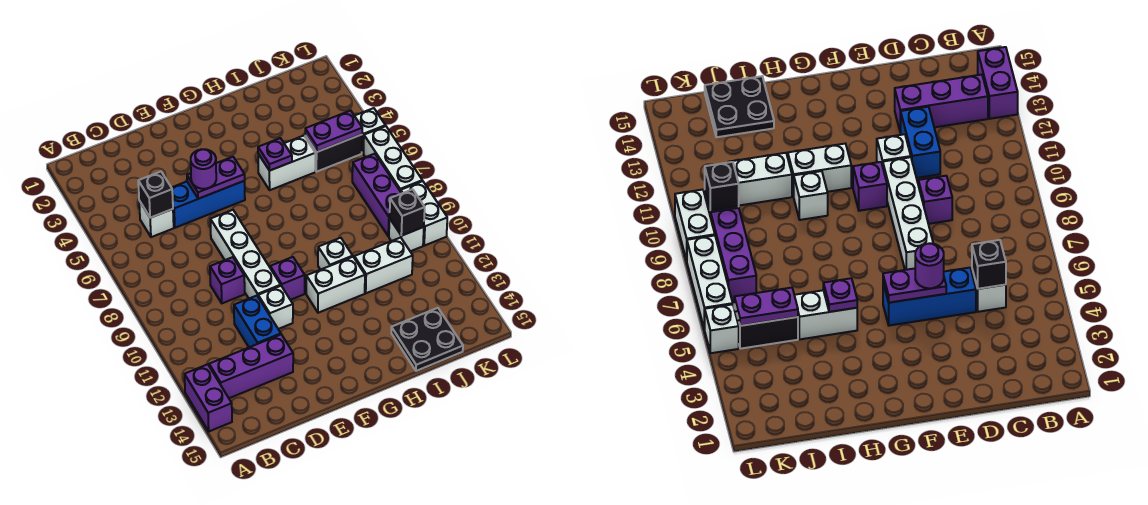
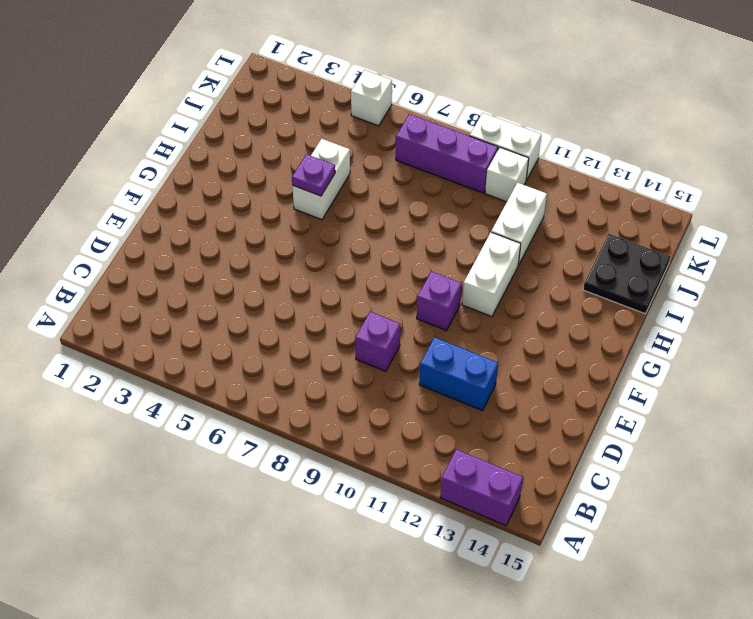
none -> purple brick B13:D13 level 1
none -> white brick C5 level 1
none -> blue brick D5:F5 level 1

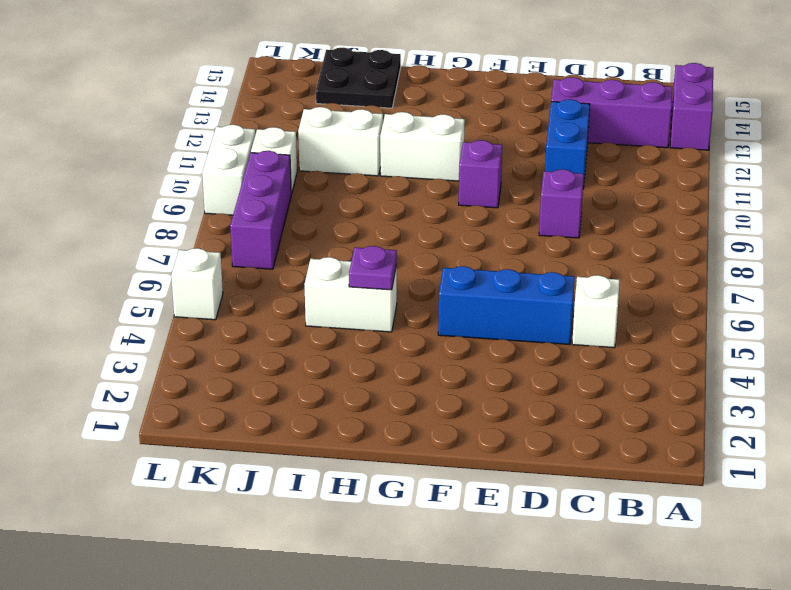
none -> white brick E7:E10 level 1
none -> white brick E11 level 1
none -> white brick H10 level 1

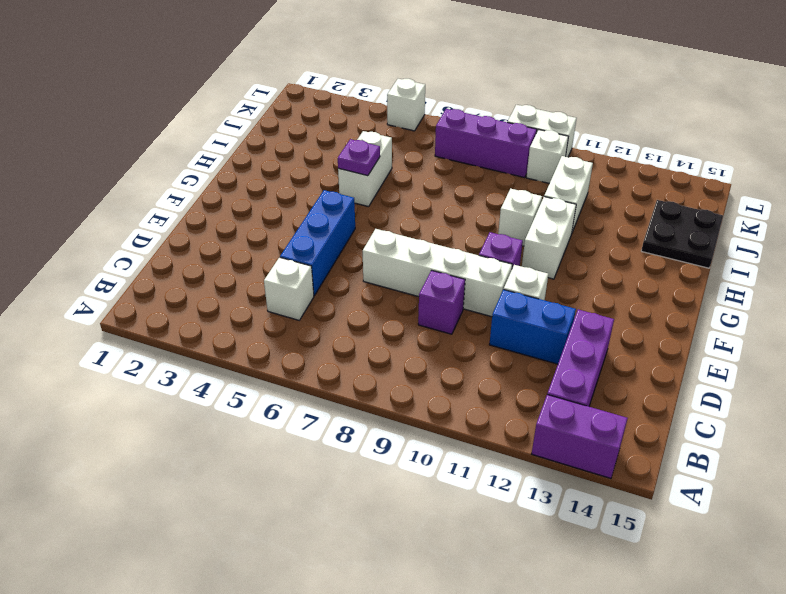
none -> black brick J5:K5 level 1
none -> white brick L6:L8 level 1
none -> black brick C5 level 2

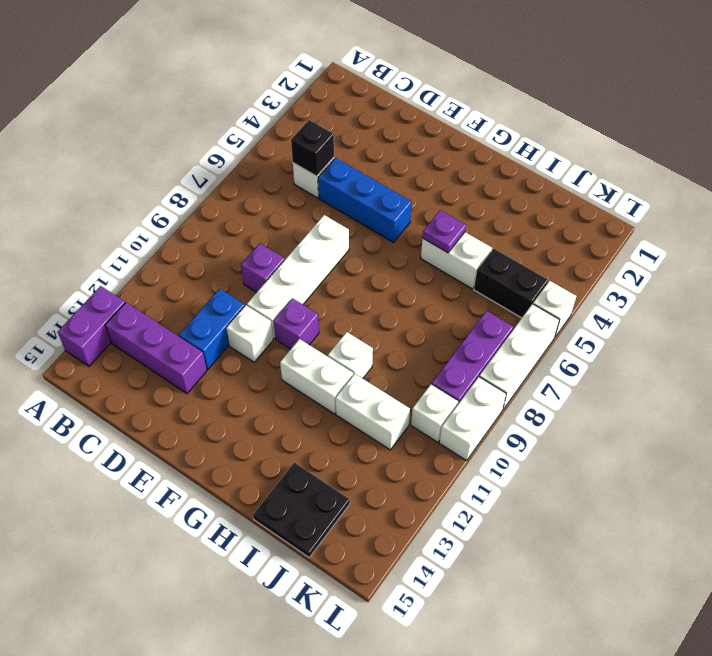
none -> purple plate E5:F5 level 2
none -> purple plate J5:K5 level 2
none -> black brick K10 level 2

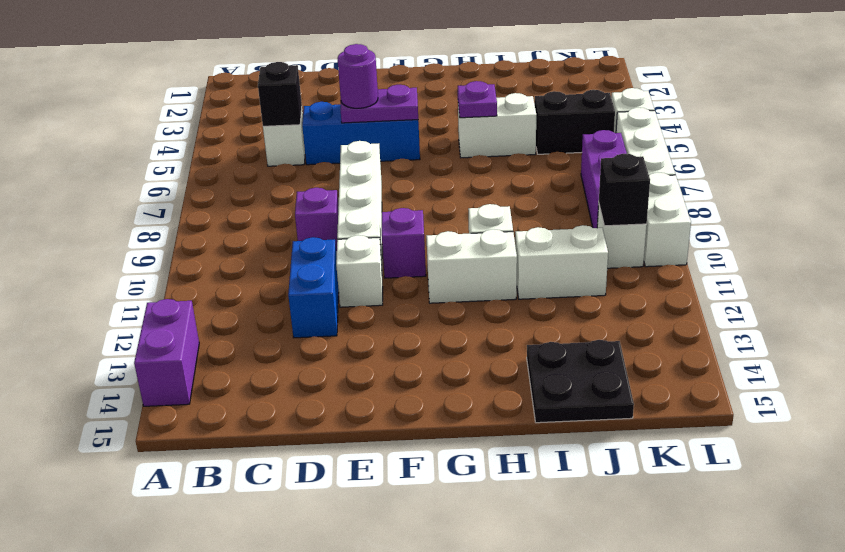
none -> purple brick B13:D13 level 1
none -> purple plate J5:K5 level 2

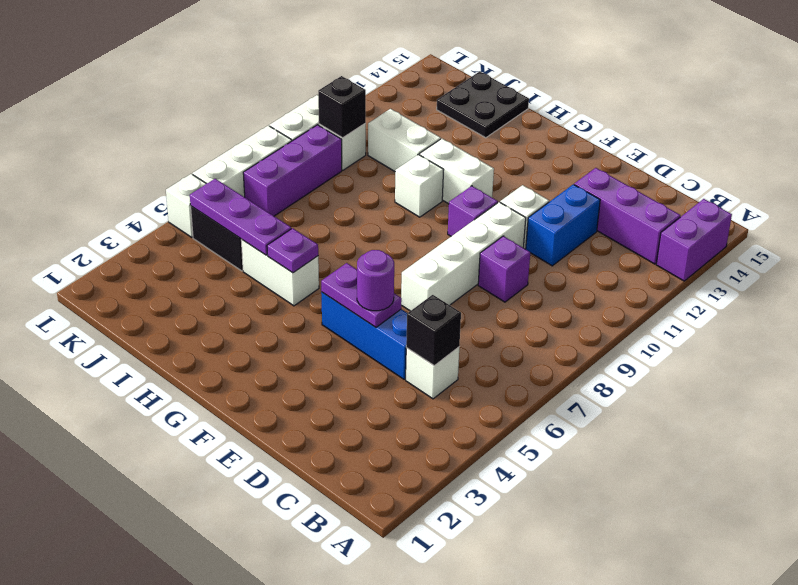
purple plate I5:K5 level 2 -> purple plate J5:K5 level 2

